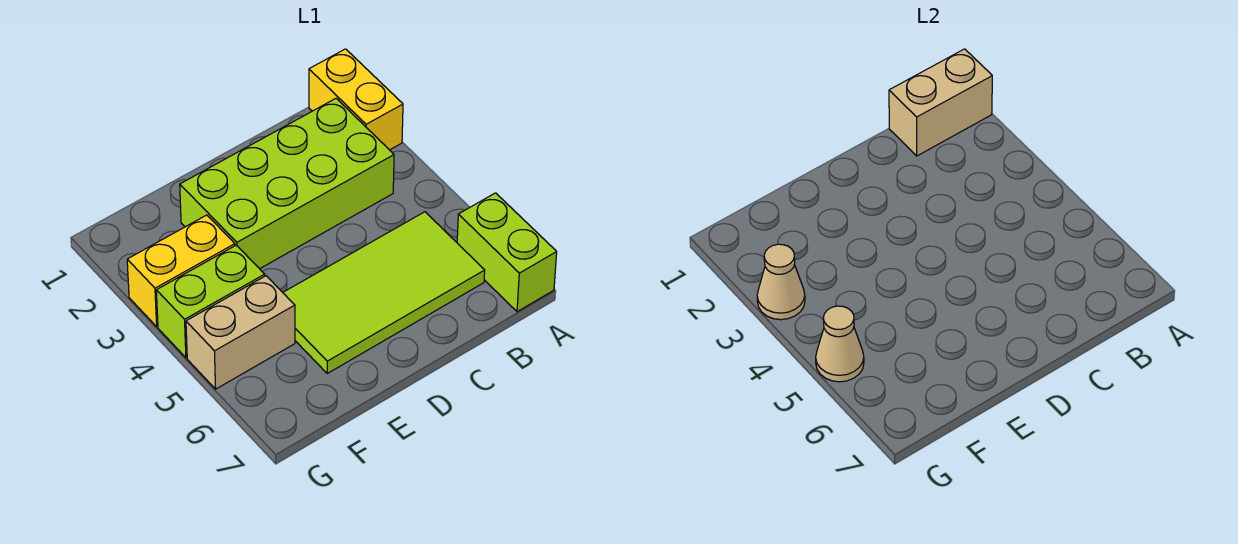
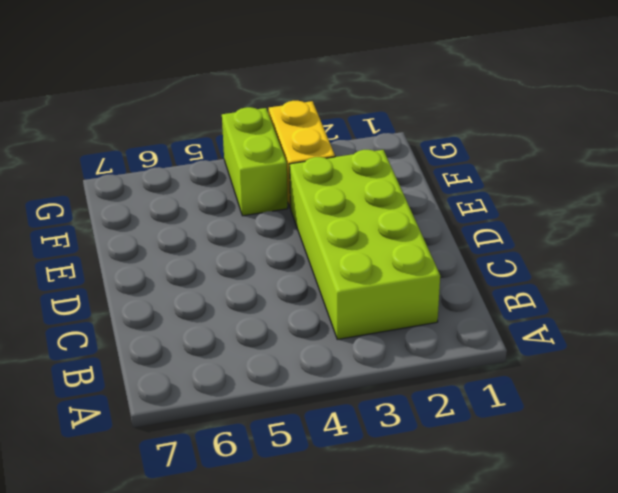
none -> yellow brick A1:A2 level 1
none -> lime brick A6:A7 level 1

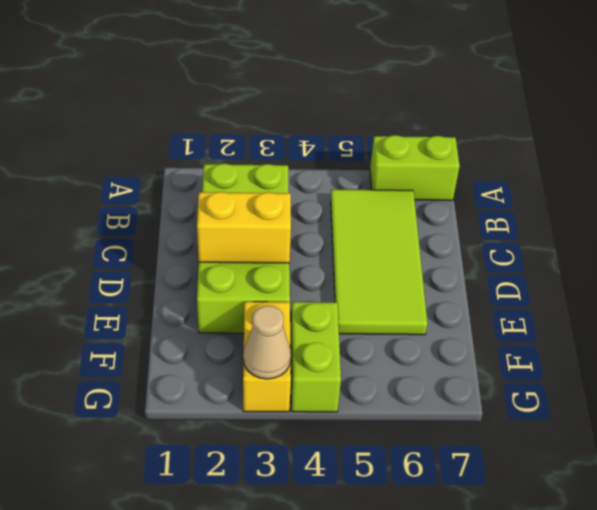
yellow brick D2:D3 level 2 -> yellow brick A1:A2 level 1
none -> tan brick F5:G5 level 1
none -> tan brick A1:B1 level 2

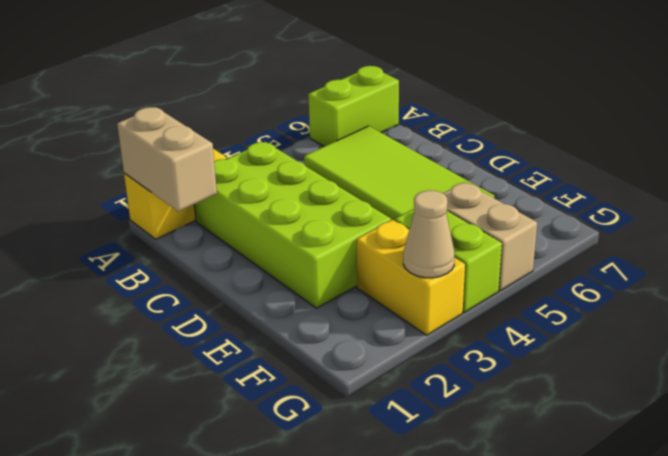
none -> tan cone G5 level 2

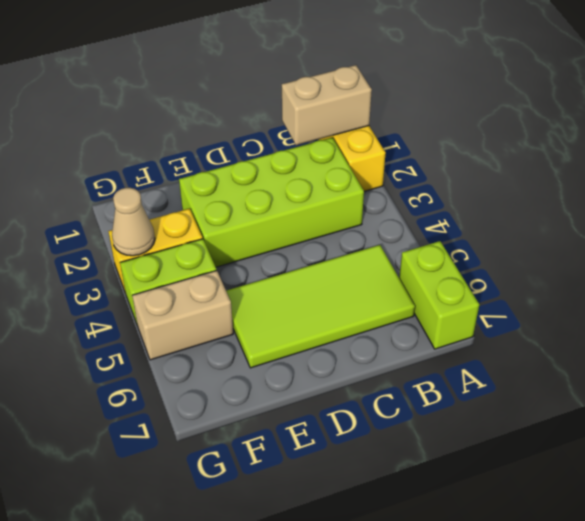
none -> tan cone G5 level 2

